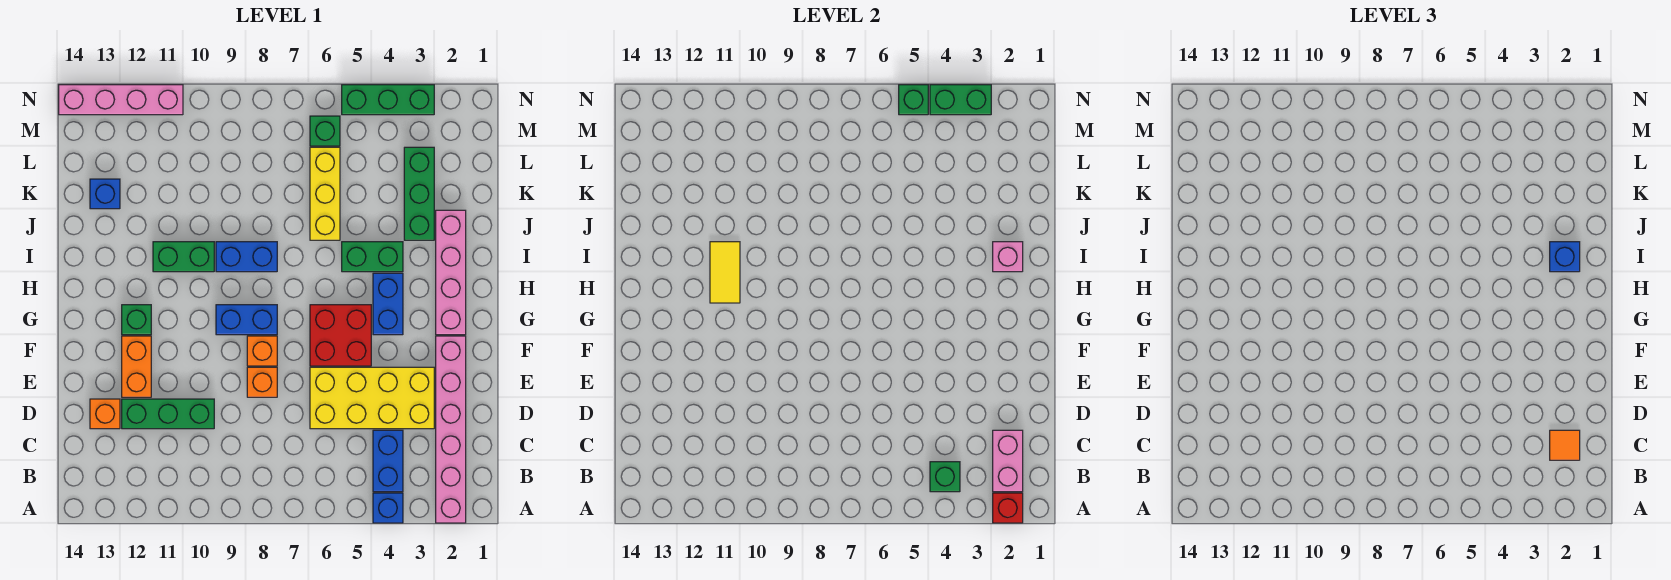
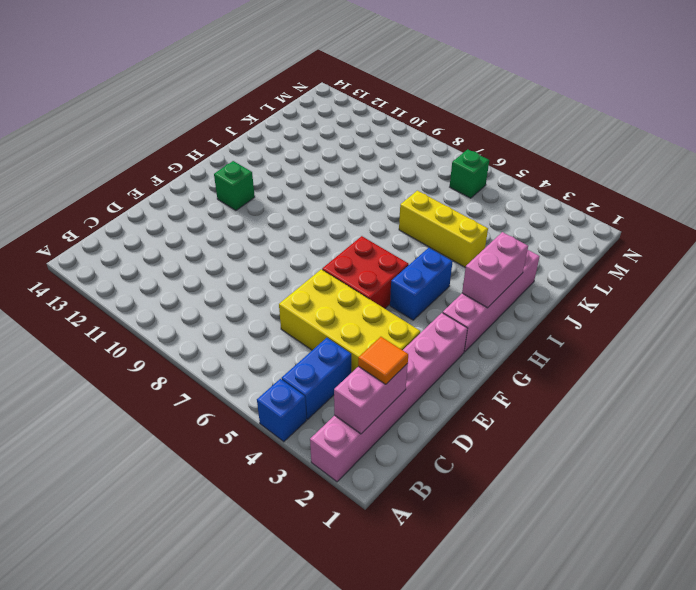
pink brick H2:I2 level 2 -> pink brick I2 level 2
yellow brick J4:J6 level 1 -> yellow brick J6:L6 level 1
none -> green brick D10:D12 level 1
none -> orange brick D13 level 1
none -> orange brick E8 level 1
none -> orange brick E12:F12 level 1

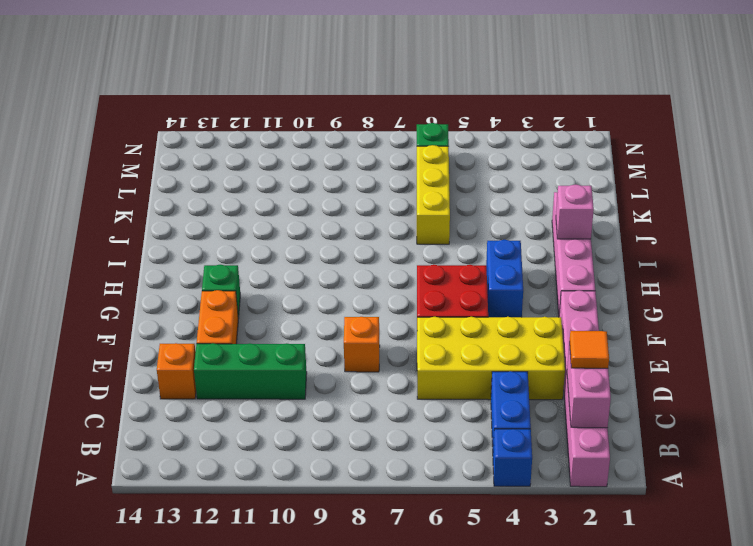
none -> orange brick F8 level 1
none -> blue brick G8:G9 level 1
none -> green brick I4:I5 level 1
none -> blue brick I8:I9 level 1

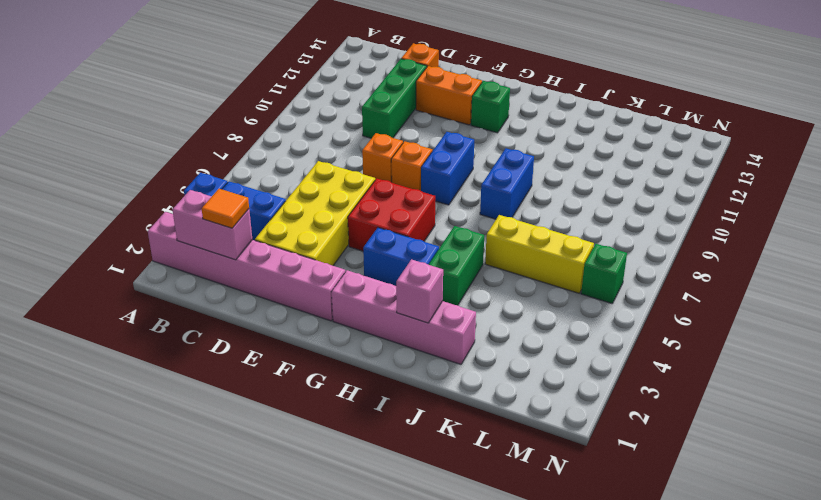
none -> green brick I10:I11 level 1
none -> green brick J3:L3 level 1
none -> blue brick K13 level 1
none -> green brick N3:N5 level 1

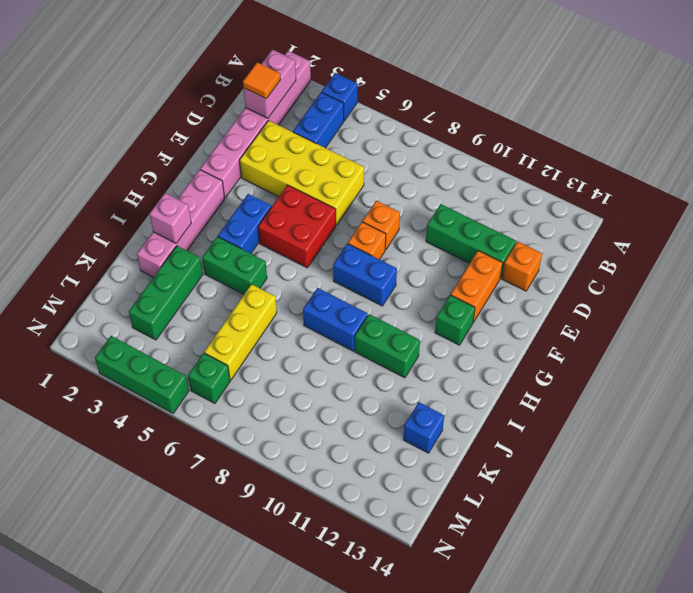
none -> pink brick N11:N14 level 1
none -> red brick A2 level 2
none -> green brick B4 level 2
none -> yellow tile H11:I11 level 2

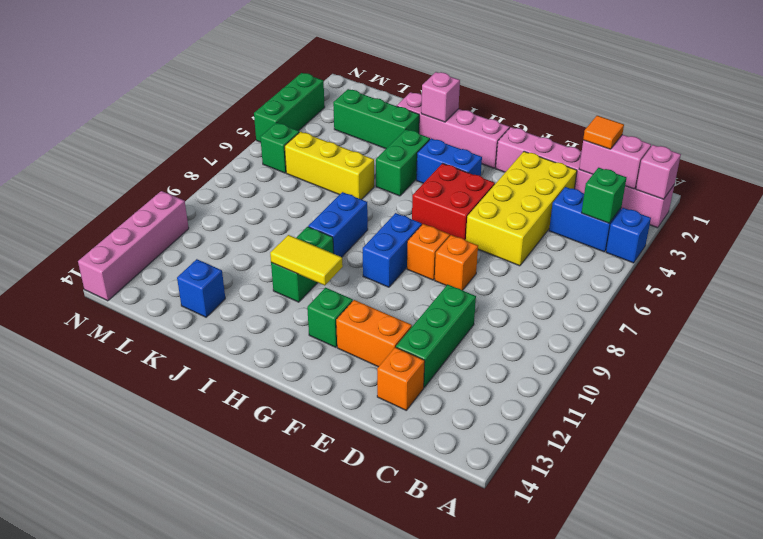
pink brick A2 level 2 -> red brick A2 level 2
none -> green brick N3:N4 level 2
none -> green brick N5 level 2
none -> blue brick I2 level 3

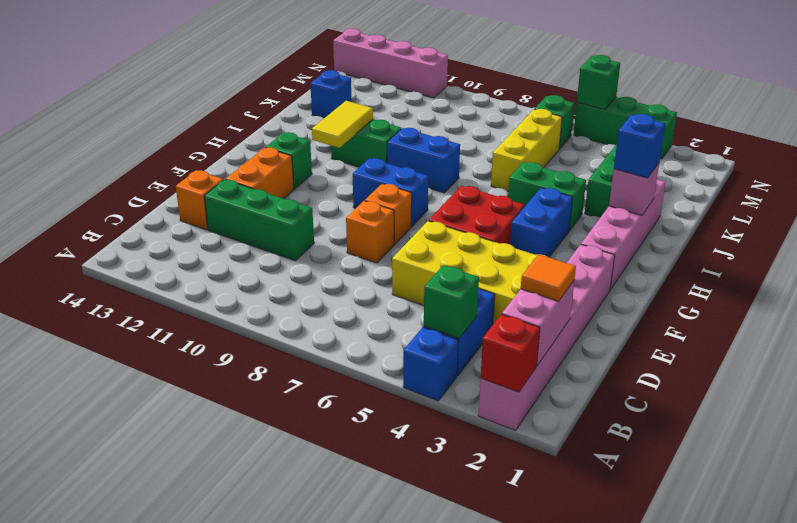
none -> green brick N3:N4 level 2

